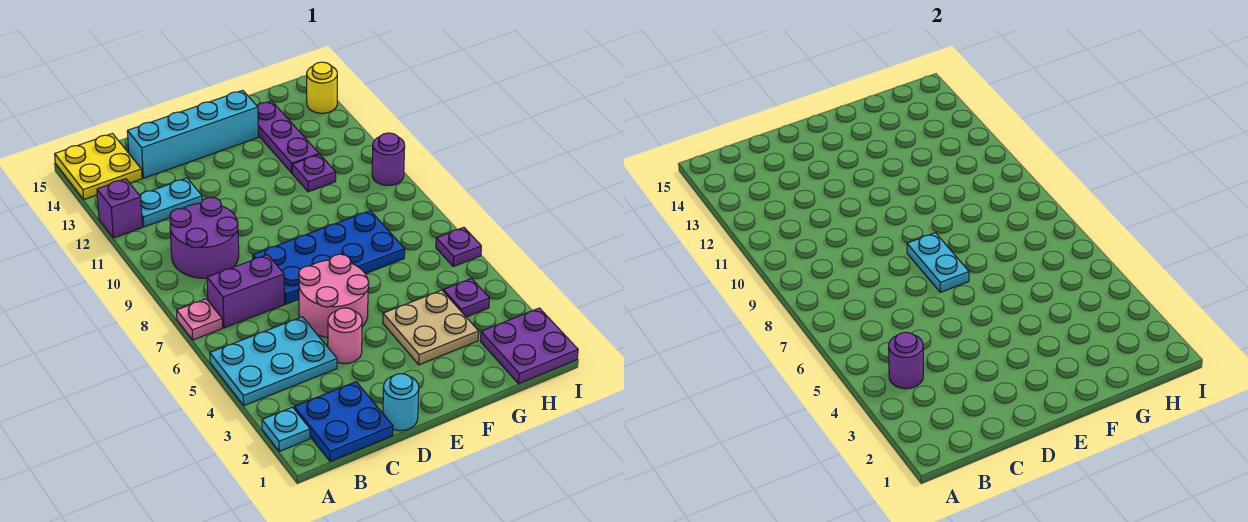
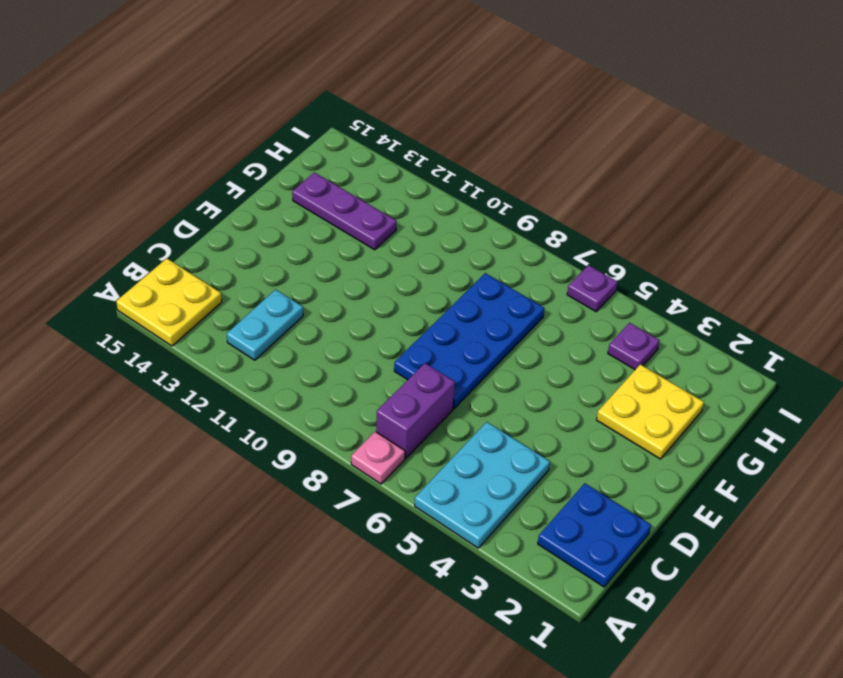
yellow plate F2:G3 level 1 -> tan plate F3:G4 level 1
none -> cyan plate A2 level 1
none -> purple brick A12 level 1
none -> purple round brick B9:C10 level 1

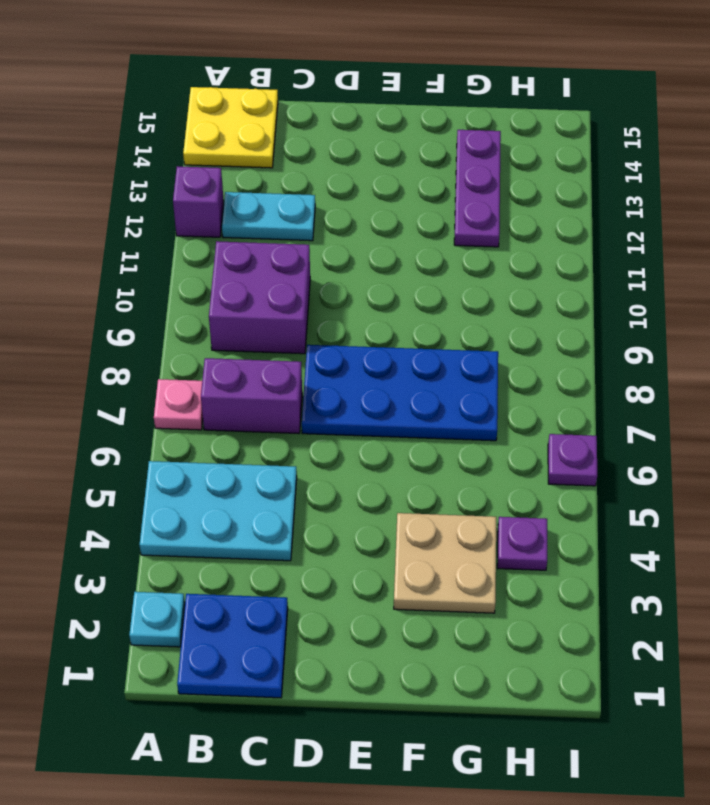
purple brick B9:C10 level 1 -> purple round brick B9:C10 level 1
none -> cyan brick C14:F14 level 1
none -> cyan round brick D1 level 1
none -> pink round brick D4 level 1

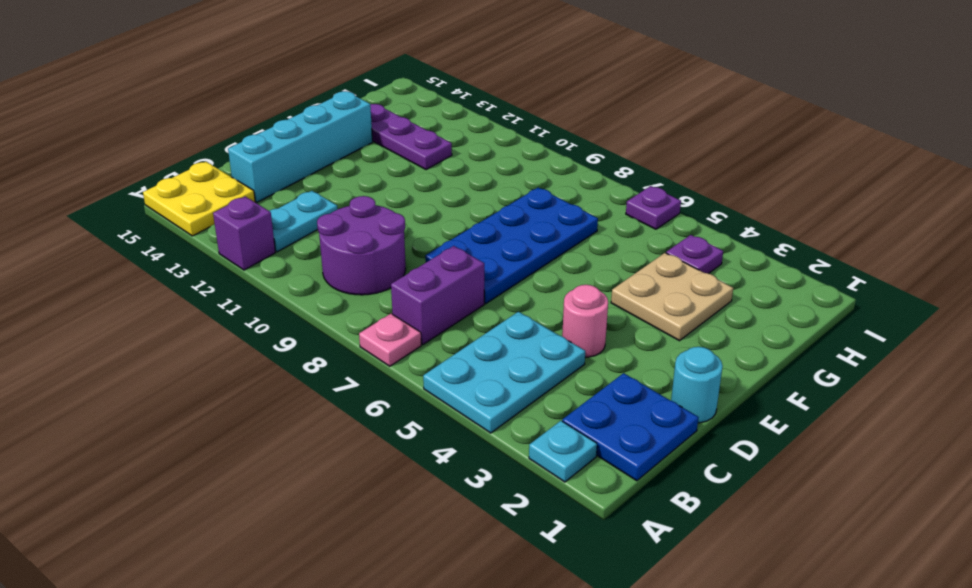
none -> pink round brick D5:E6 level 1
none -> purple plate G11 level 1
none -> purple plate H1:I2 level 1

